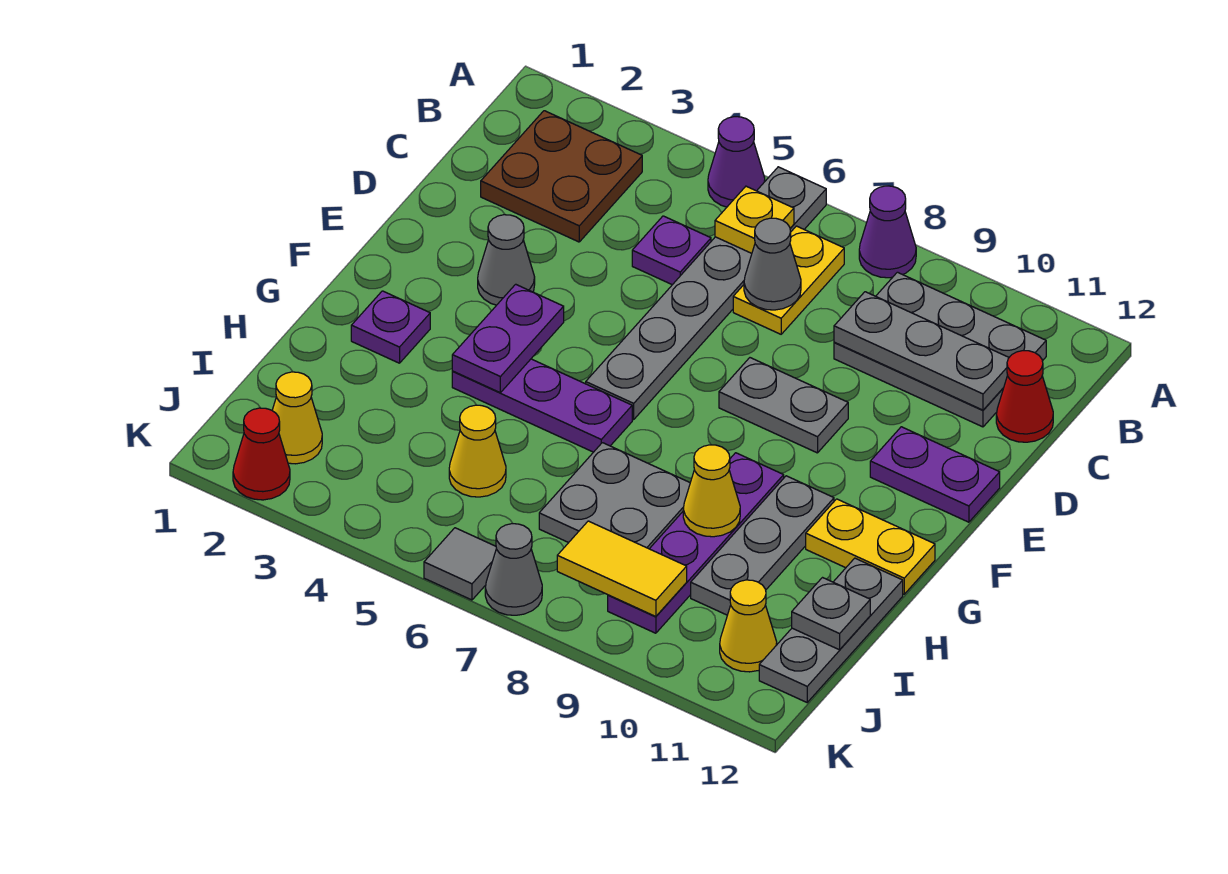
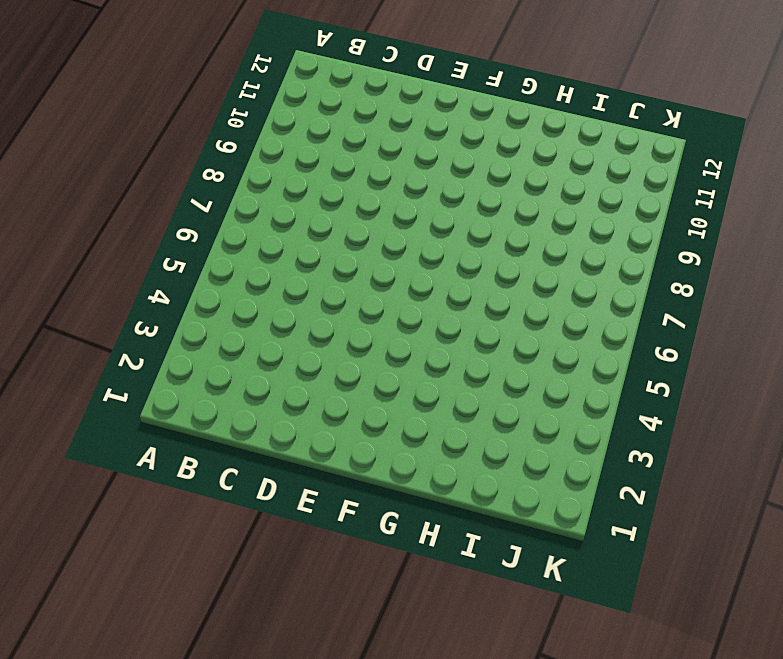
none -> purple cone A5 level 1
none -> grey plate A6:F6 level 1
none -> purple cone A8 level 1
none -> brown plate B2:C3 level 1

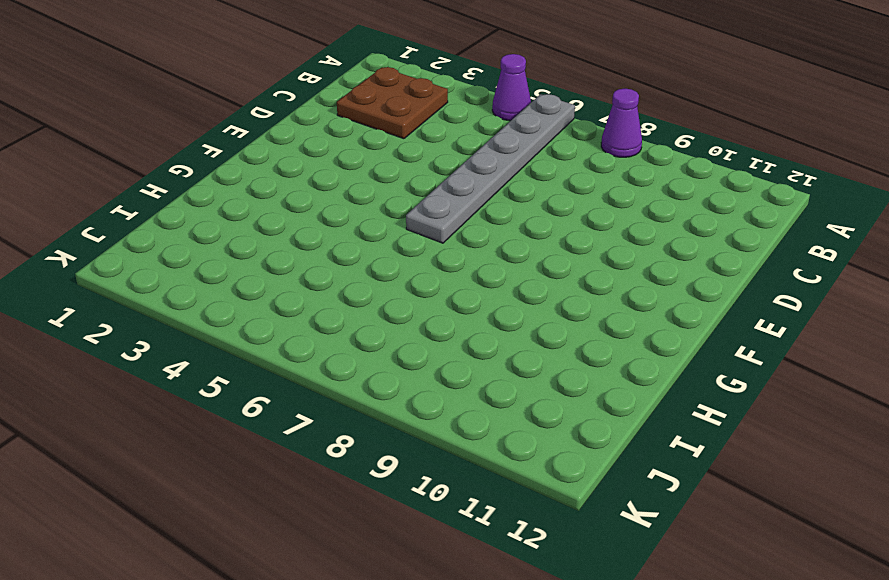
none -> yellow plate B7:C7 level 1
none -> grey plate B9:C11 level 1
none -> purple plate C5 level 1
none -> red cone C12 level 1

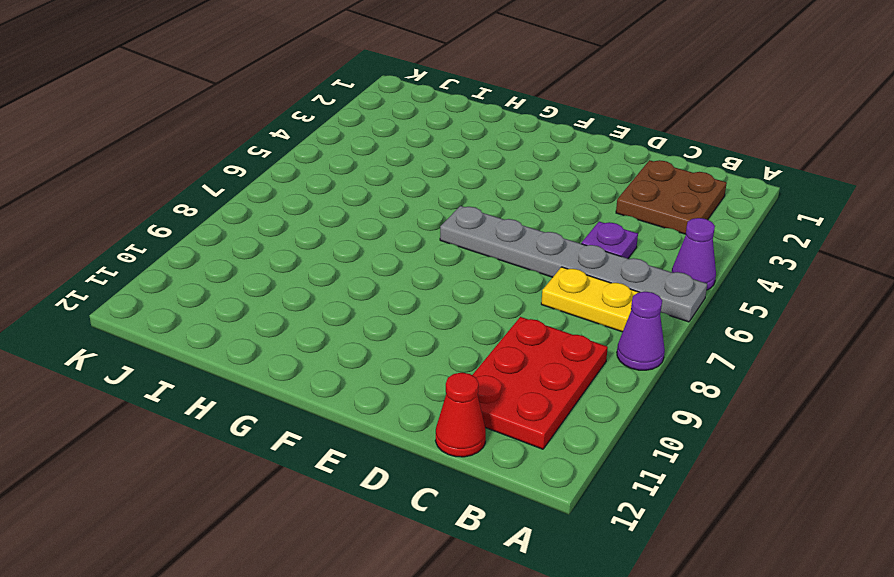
red plate B9:C11 level 1 -> grey plate B9:C11 level 1
none -> grey cone E3 level 1
none -> grey plate E8:E9 level 1
none -> purple plate E11:E12 level 1
none -> purple plate G2 level 1

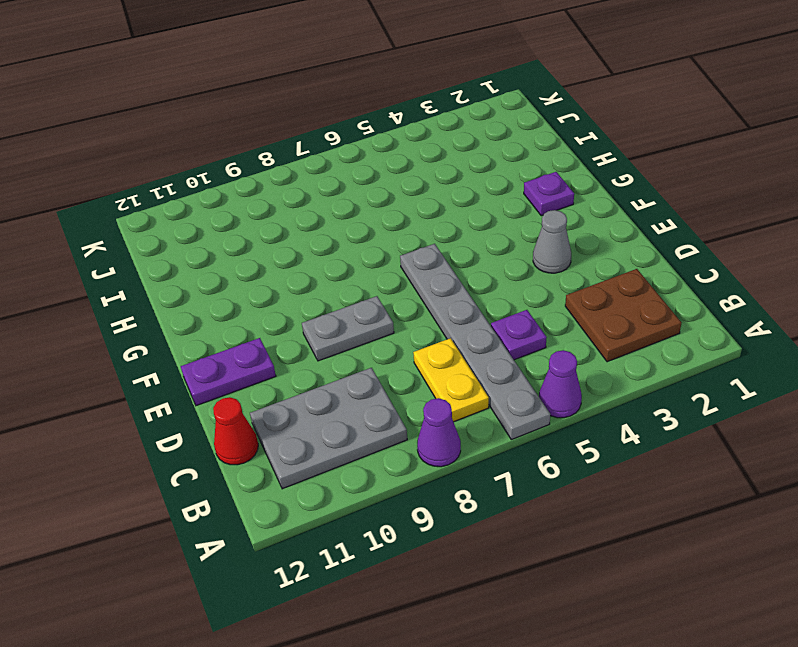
none -> purple plate G4:G6 level 1
none -> purple plate G9:J9 level 1
none -> grey plate G10:I10 level 1
none -> yellow plate G11:G12 level 1

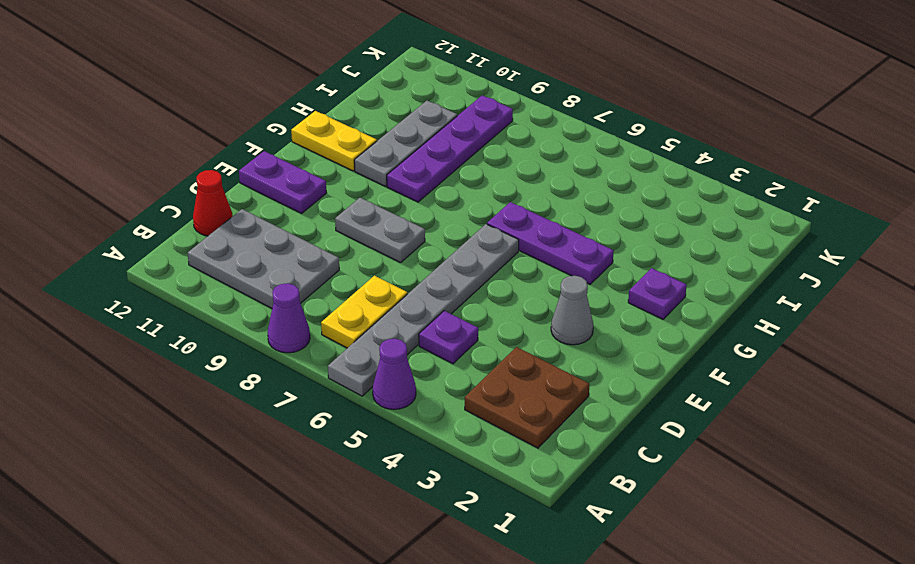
none -> grey plate H7:I8 level 1
none -> grey plate H12:J12 level 1
none -> yellow cone I5 level 1
none -> yellow cone J2 level 1

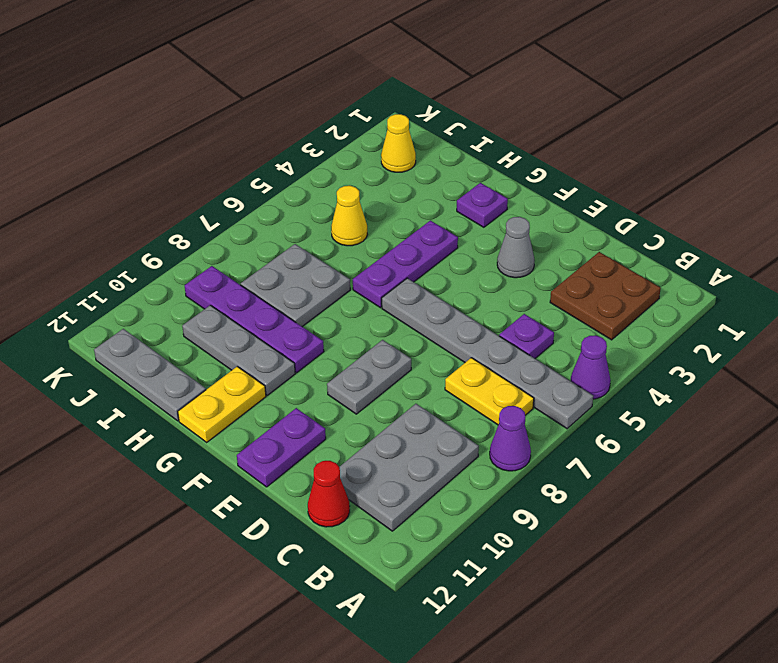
none -> yellow cone J11 level 1
none -> red cone K2 level 1
none -> grey tile K6 level 1
none -> grey cone K7 level 1

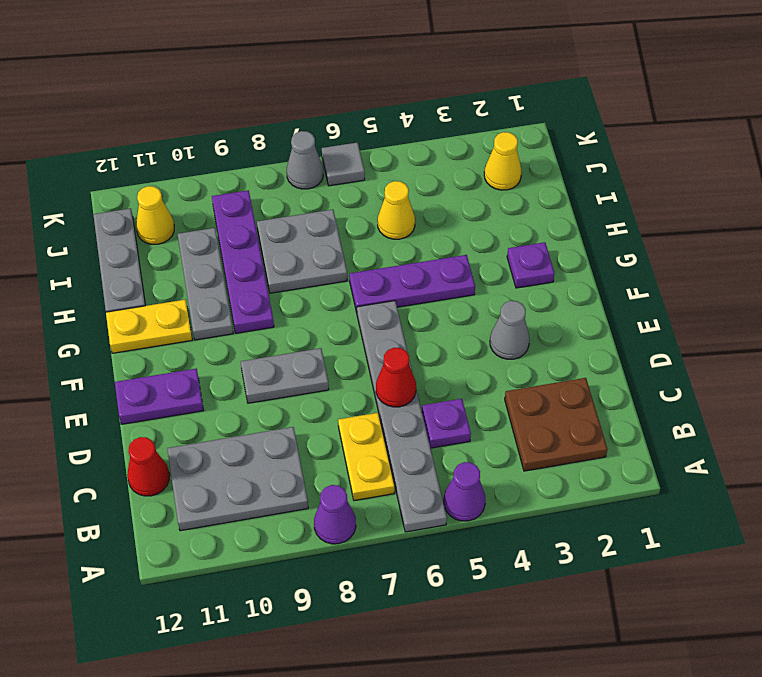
red cone D6 level 2 -> red cone K2 level 1
none -> yellow plate B6 level 2
none -> grey cone C7 level 2
none -> grey plate C9:C11 level 2
none -> purple plate F4:G4 level 2

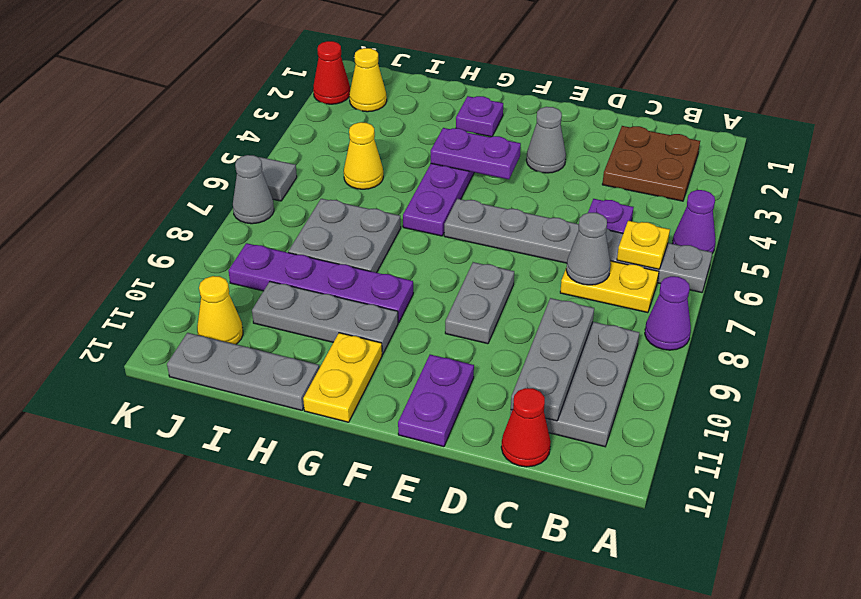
none -> yellow cone H9 level 2
none -> grey plate I12 level 2
none -> yellow tile J8:J9 level 2

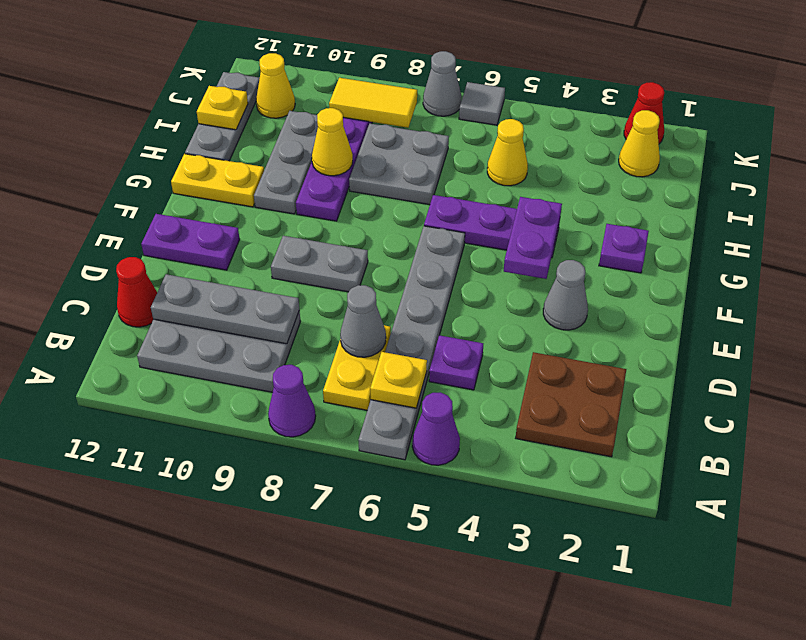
yellow plate I12 level 2 -> grey plate I12 level 2

